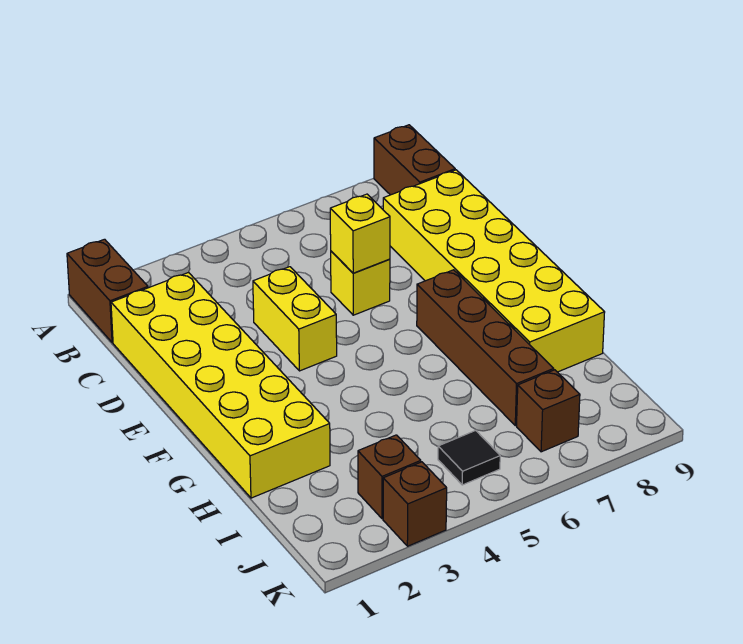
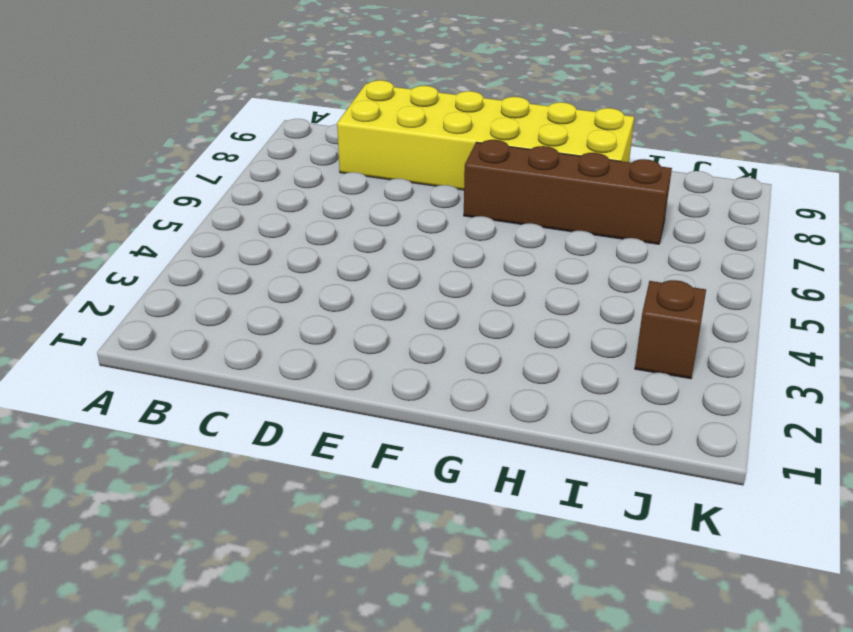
none -> brown brick A1:B1 level 1
none -> brown brick A9:B9 level 1
none -> yellow brick C1:H2 level 1

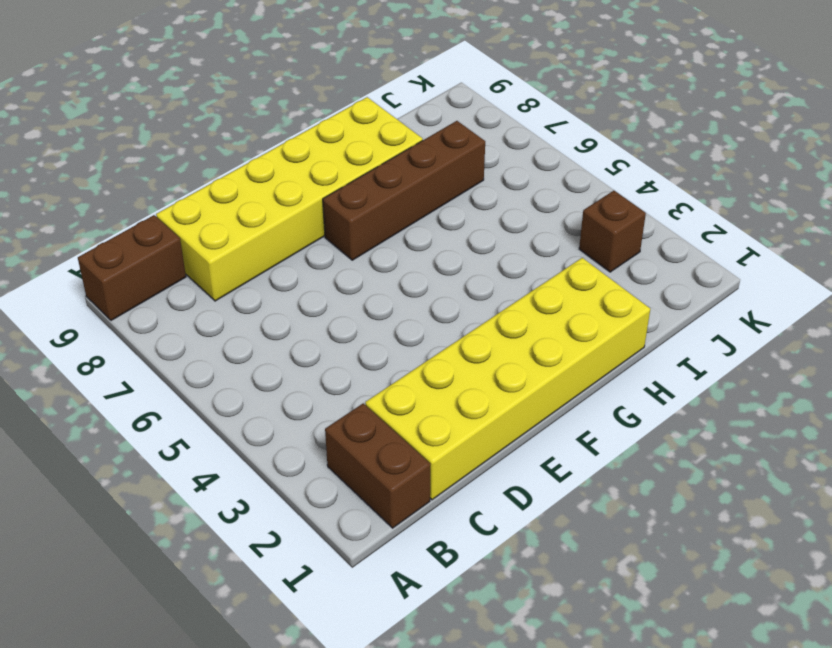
brown brick B1:B2 level 1 -> brown brick A1:B1 level 1
none -> yellow brick D4:E4 level 1
none -> yellow brick D6 level 1
none -> black tile J5 level 1

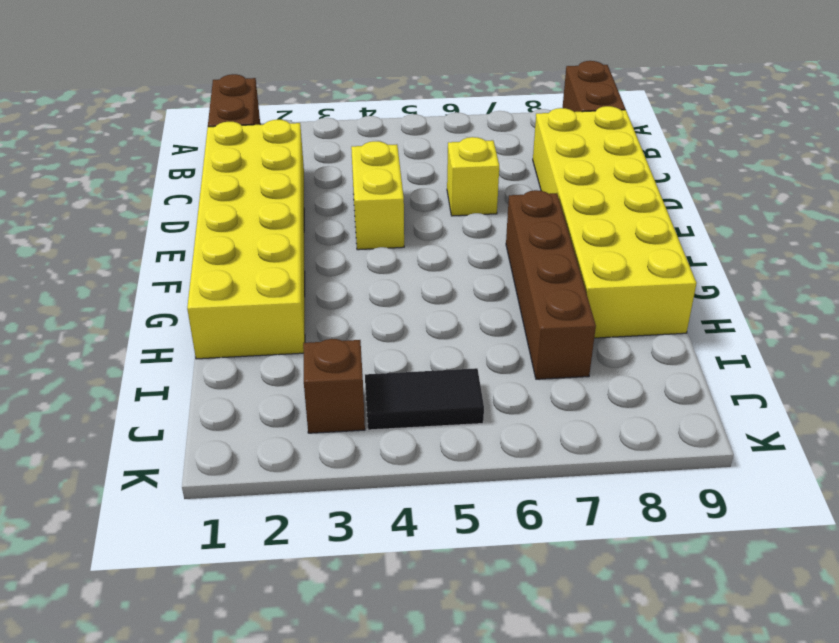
black tile J4:J5 level 1 -> black tile J5 level 1
none -> brown brick J7 level 1
none -> brown brick K3 level 1
none -> yellow brick D6 level 2

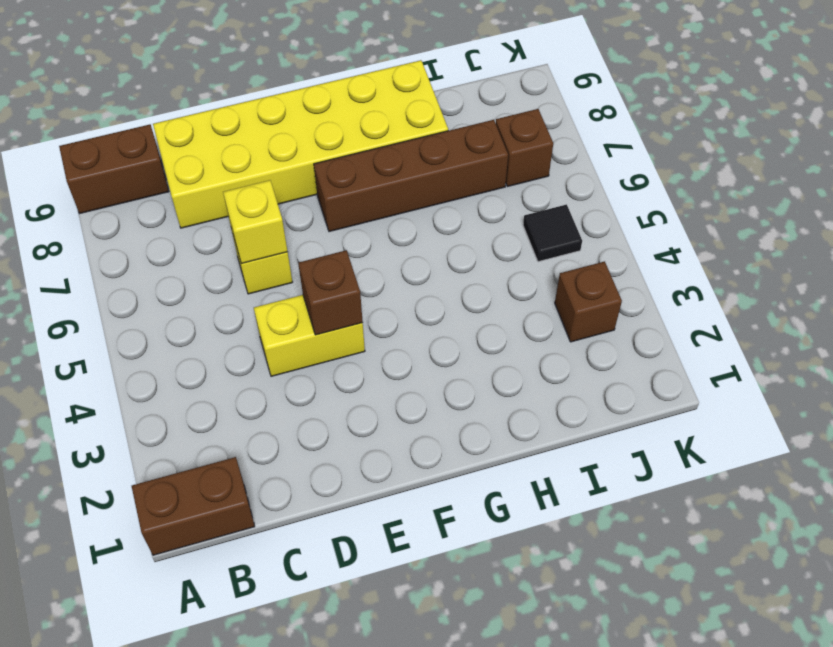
brown brick E4 level 2 -> brown brick K3 level 1
none -> yellow brick C1:H2 level 1

